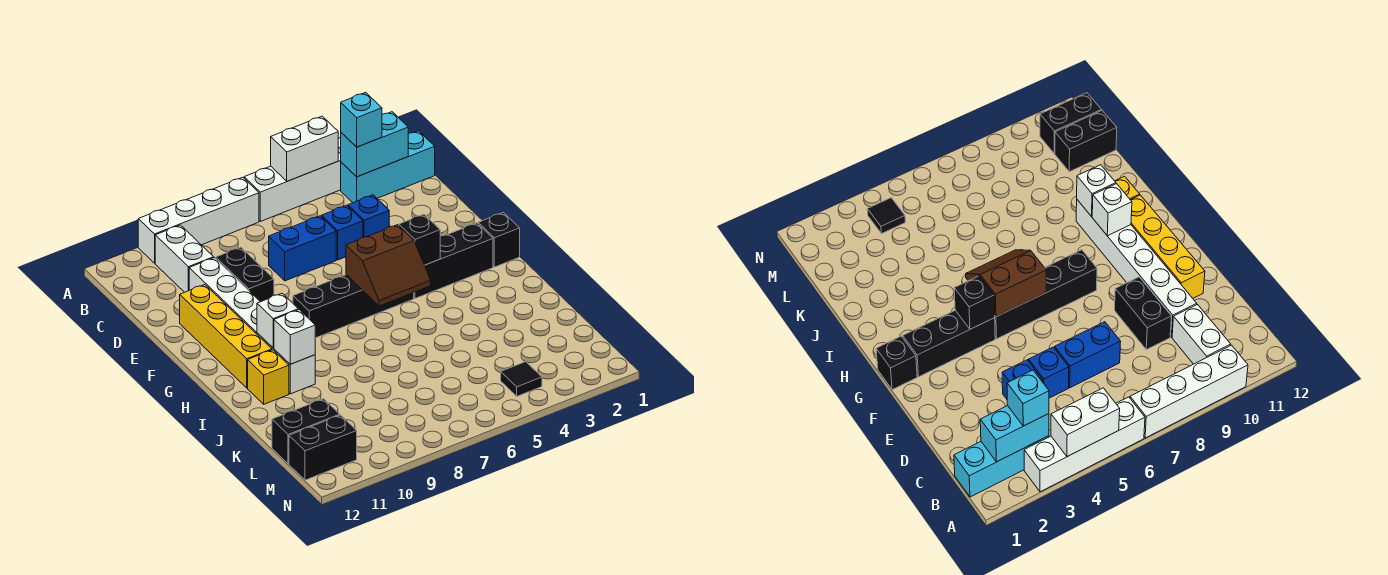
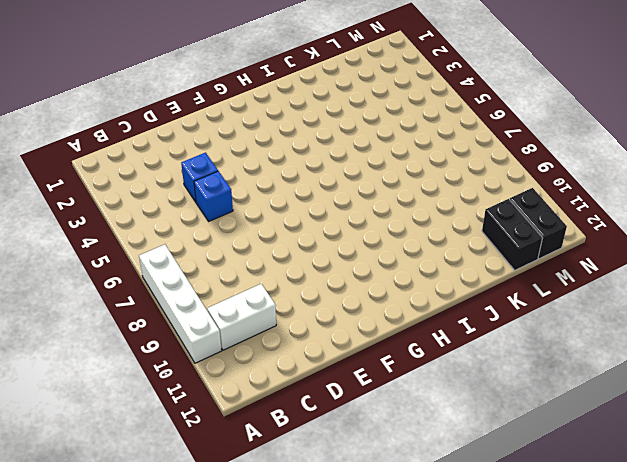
none -> white brick A3:A6 level 1
none -> cyan brick B1:B3 level 1
none -> blue brick D6:D7 level 1

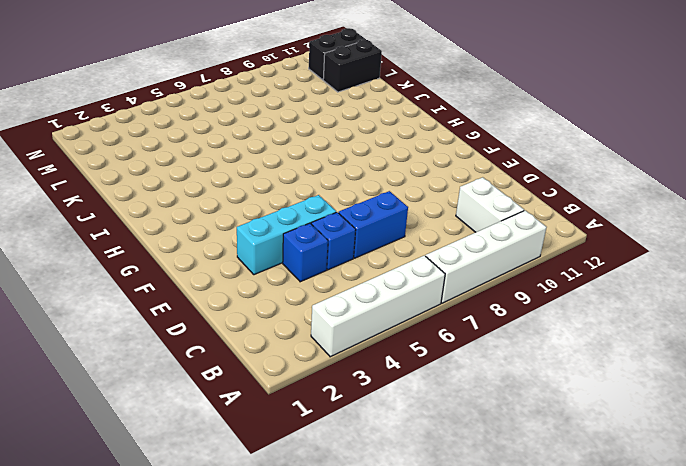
cyan brick E3:E5 level 1 -> cyan brick B1:B3 level 1
none -> black brick D9:E9 level 1
none -> white brick D10:I10 level 1
none -> yellow brick E11:H11 level 1

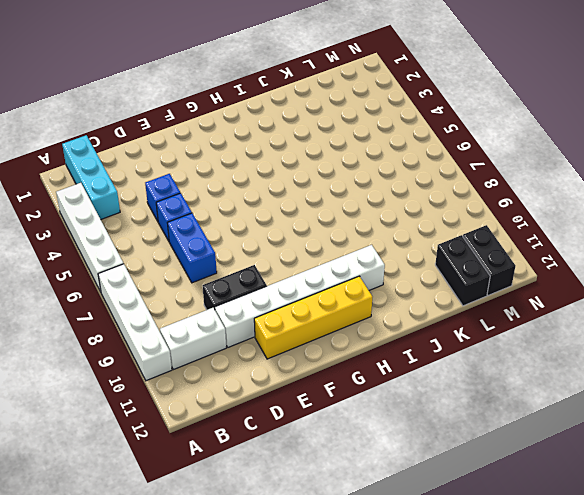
none -> black brick G1 level 1
none -> black brick G2:G4 level 1
none -> black brick G5:G8 level 1

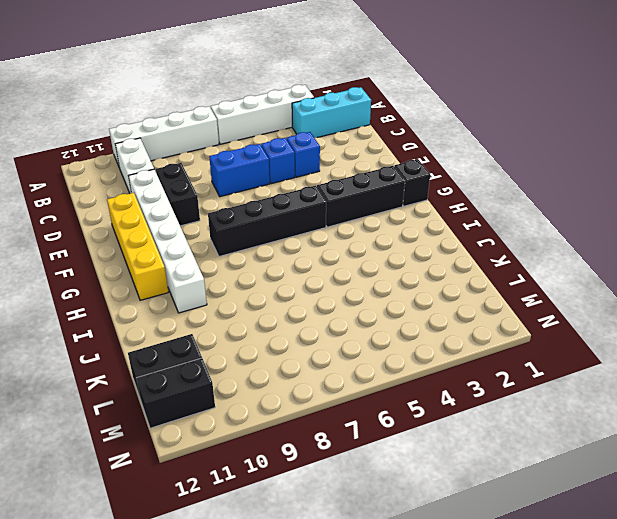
none -> yellow brick I11 level 1
none -> black tile M4 level 1
none -> white brick A4:A5 level 2

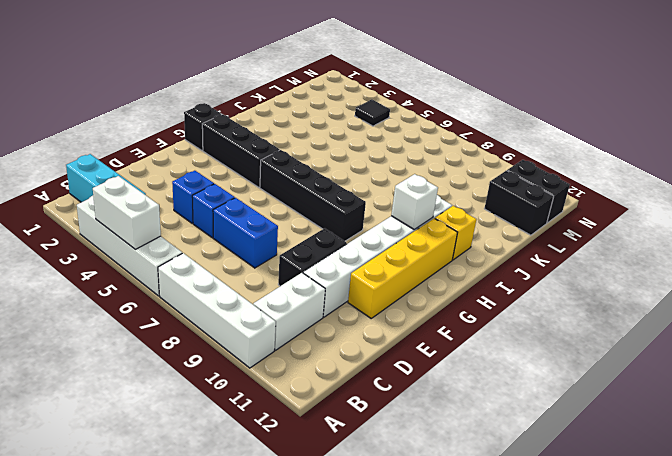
none -> cyan brick B2:B3 level 2
none -> black brick G4 level 2
none -> brown slope G5:H6 level 2 top G

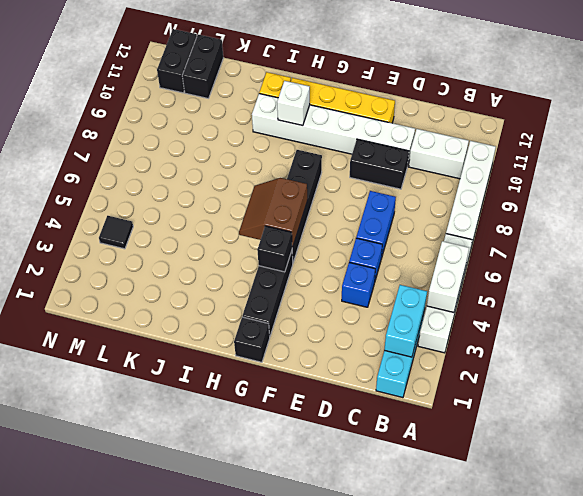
none -> white brick I10 level 2
none -> cyan brick B3 level 3

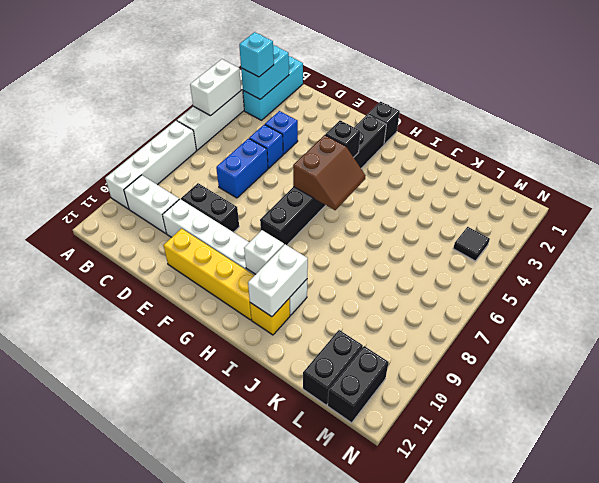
white brick I10:I11 level 2 -> white brick I10 level 2

